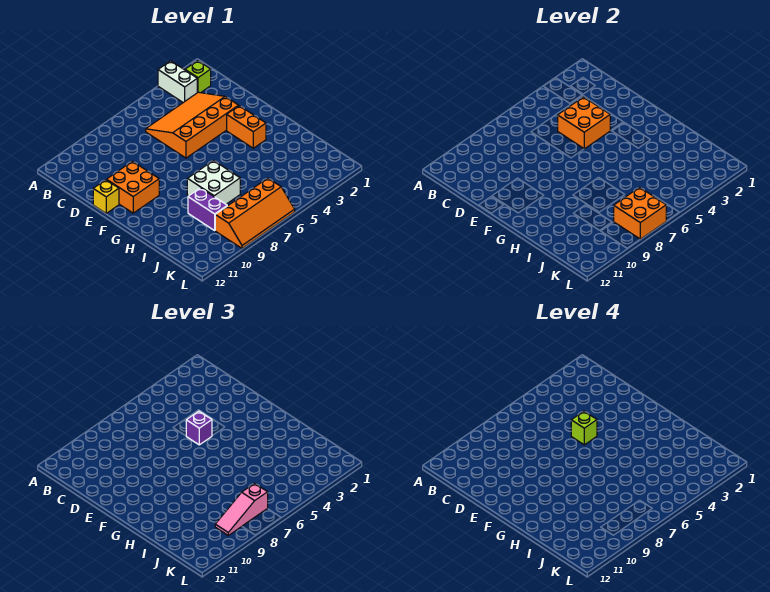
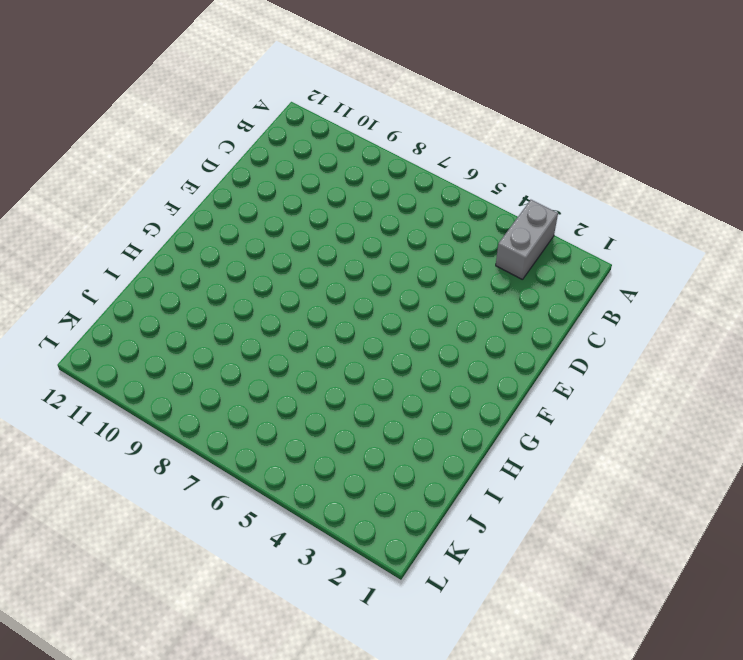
grey brick A3:B3 level 1 -> white brick A3:B3 level 1
none -> lime brick B2 level 1
none -> orange slope C3:E6 level 1 top E
none -> orange brick E10:F11 level 1

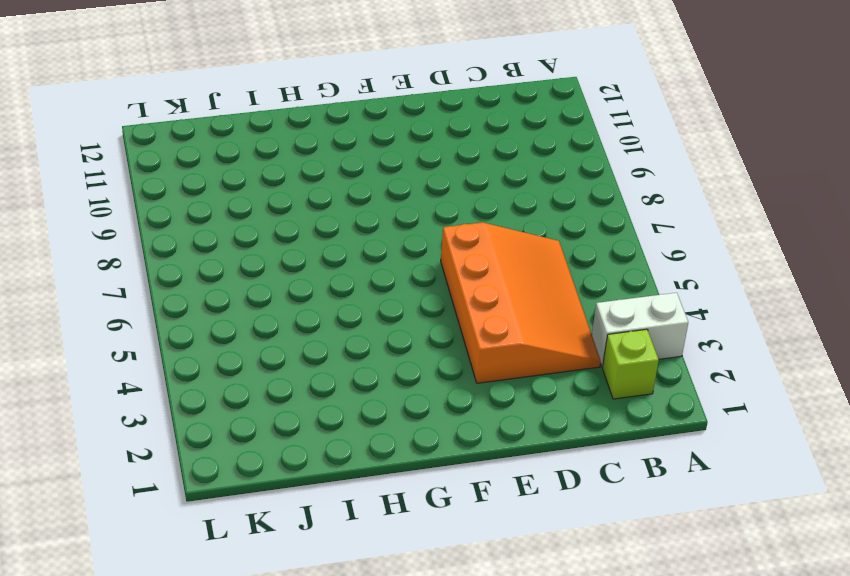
none -> orange brick E10:F11 level 1
none -> yellow brick E12 level 1
none -> orange brick F3:G3 level 1

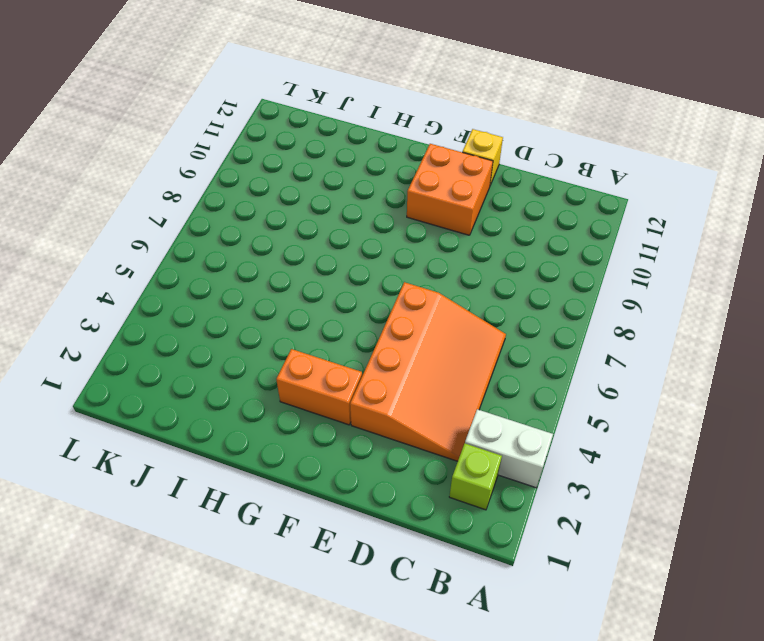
none -> white brick H7:I8 level 1
none -> purple brick I9:J9 level 1
none -> orange slope K6:L9 level 1 top K

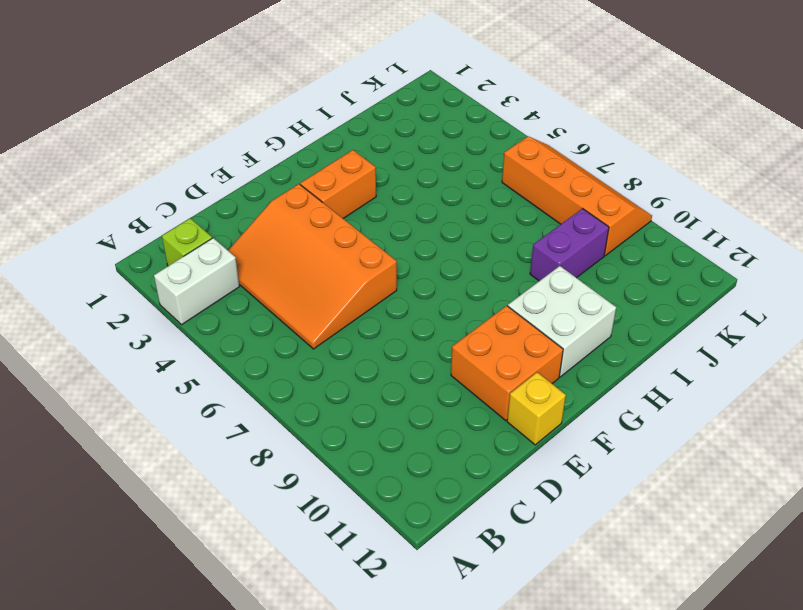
white brick G10:H11 level 1 -> white brick H7:I8 level 1
none -> orange brick D4:E5 level 2
none -> orange brick K7:L8 level 2
none -> purple brick E5 level 3

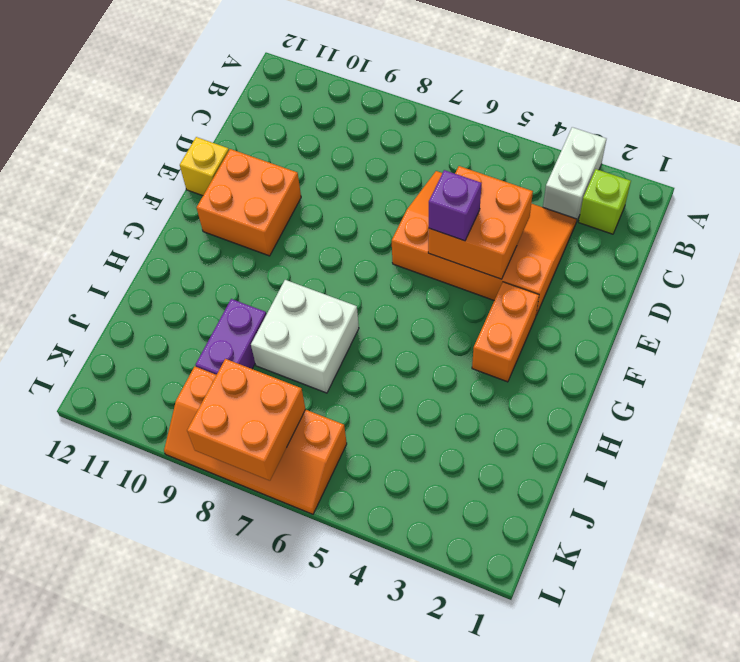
none -> pink slope K7:K9 level 3 top 7
none -> lime brick E5 level 4

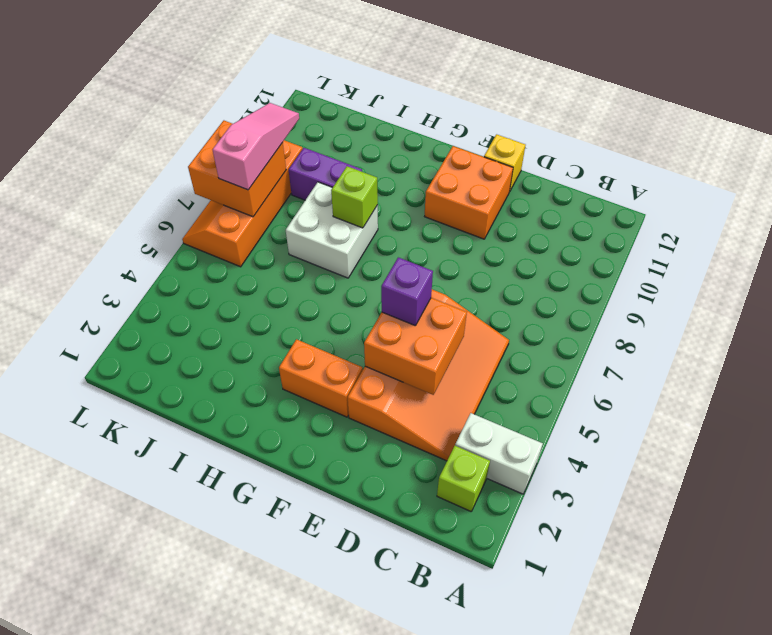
lime brick H8 level 2 -> lime brick E5 level 4

